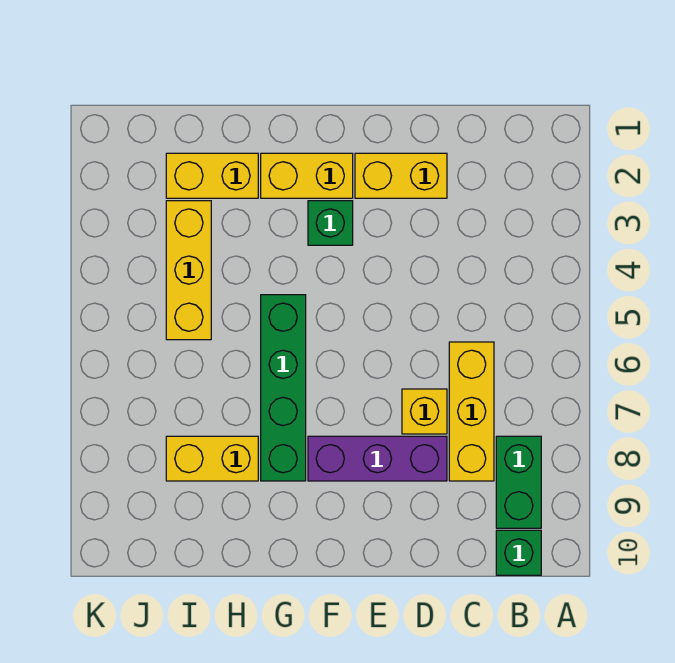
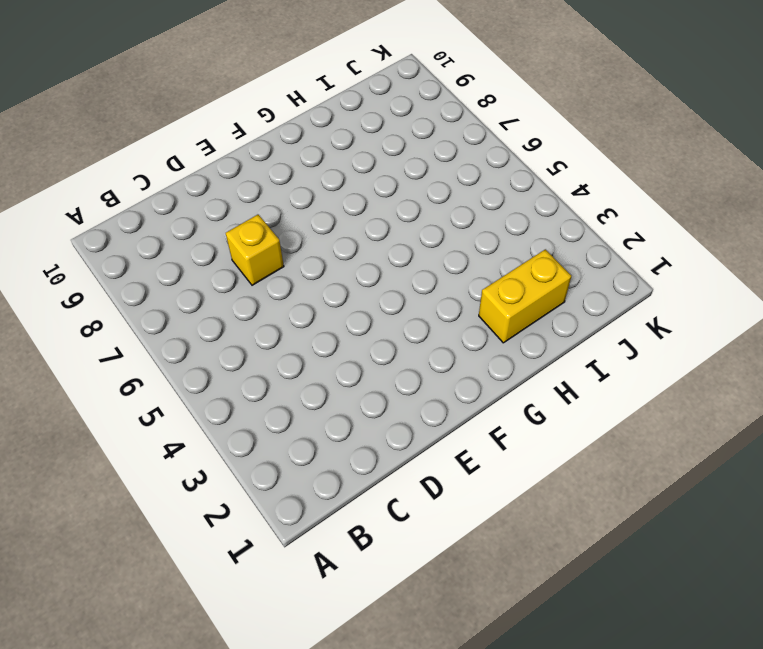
none -> green brick B8:B9 level 1
none -> green brick B10 level 1
none -> yellow brick C6:C8 level 1

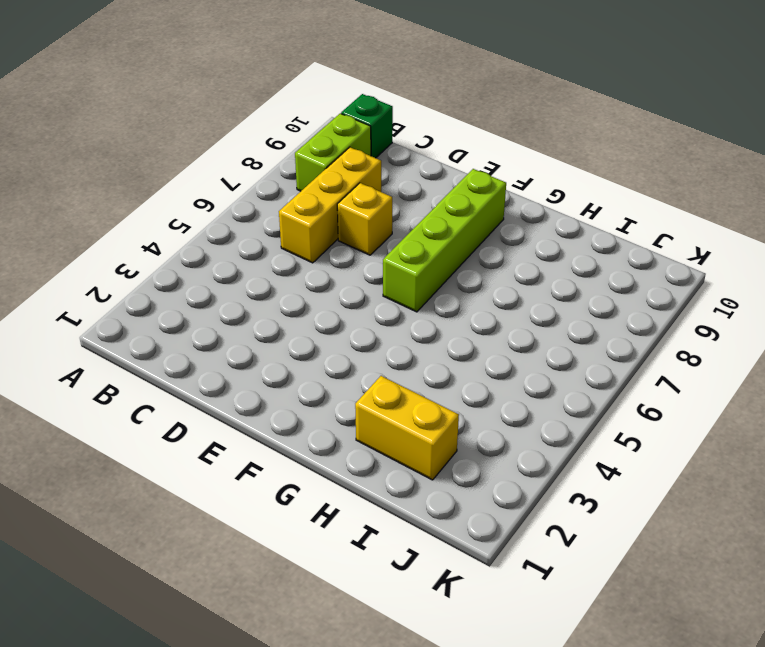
lime brick B8:B9 level 1 -> green brick B8:B9 level 1
lime brick F6:F9 level 1 -> purple brick D8:F8 level 1
none -> yellow brick D2:E2 level 1
none -> yellow brick F2:G2 level 1
none -> green brick F3 level 1

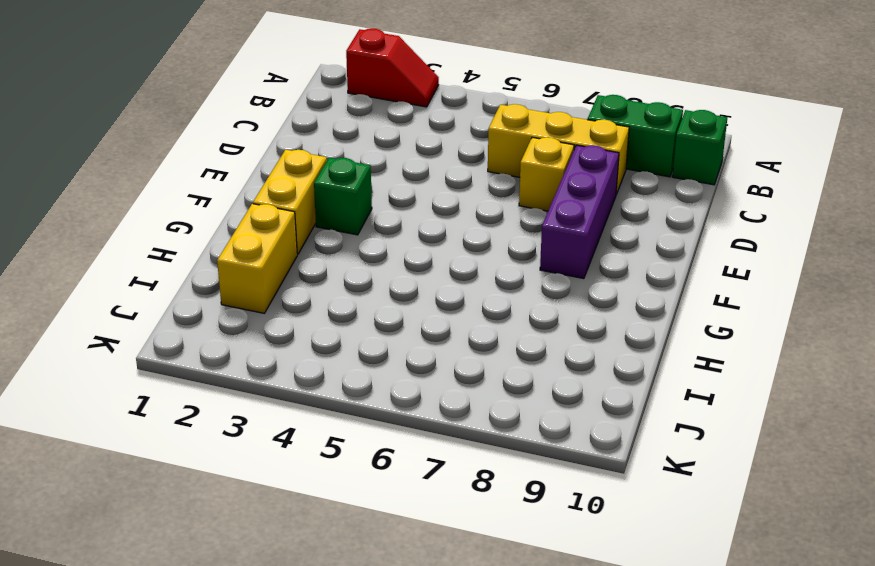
red slope A2:A3 level 1 top 2 -> none
none -> yellow brick D2:E2 level 1
none -> green brick G5:G8 level 1
none -> yellow brick H8:I8 level 1

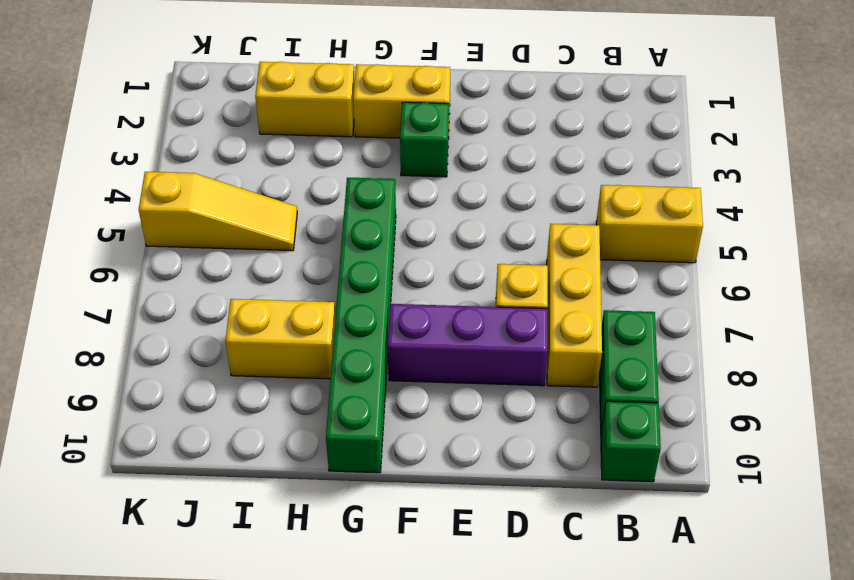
yellow brick A5:B5 level 1 -> yellow brick D2:E2 level 1
green brick G5:G10 level 1 -> green brick G5:G8 level 1
yellow slope I5:K5 level 1 top K -> yellow brick I3:I5 level 1

